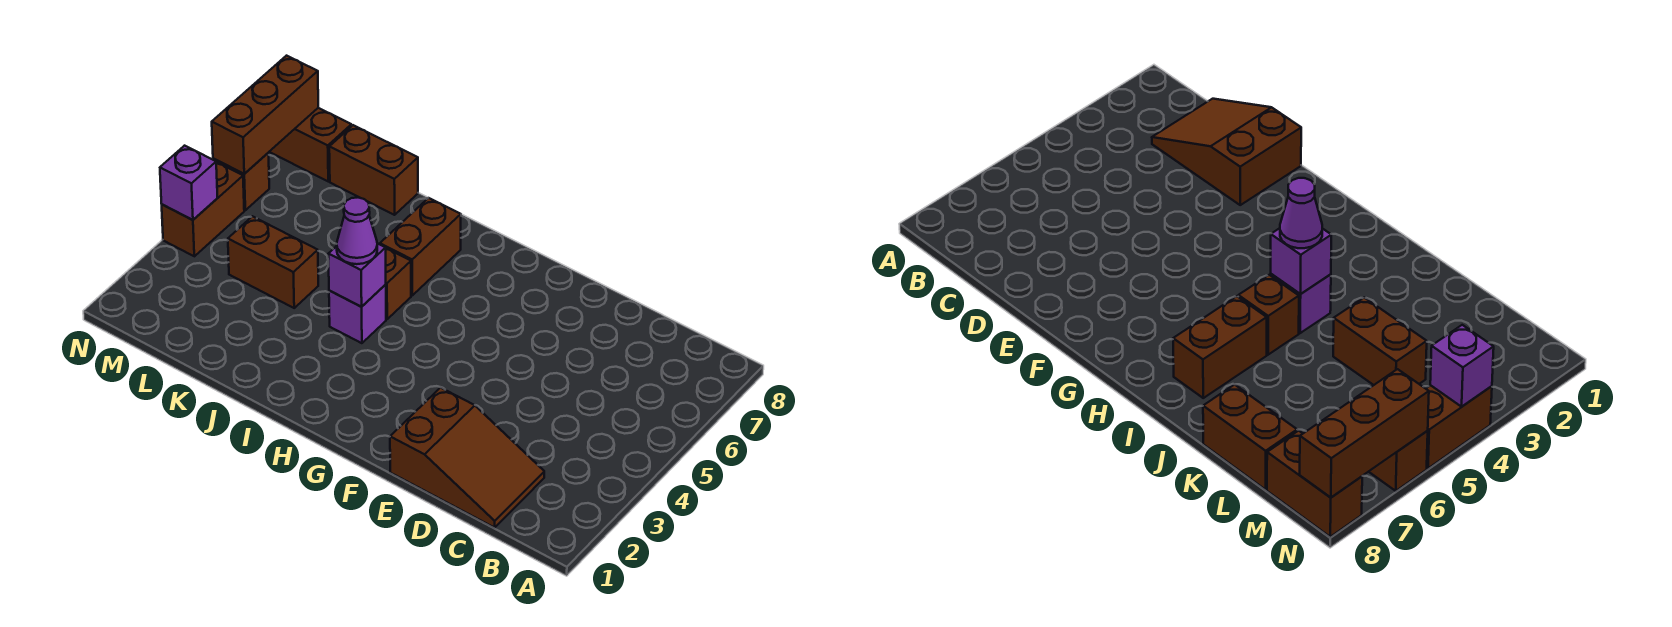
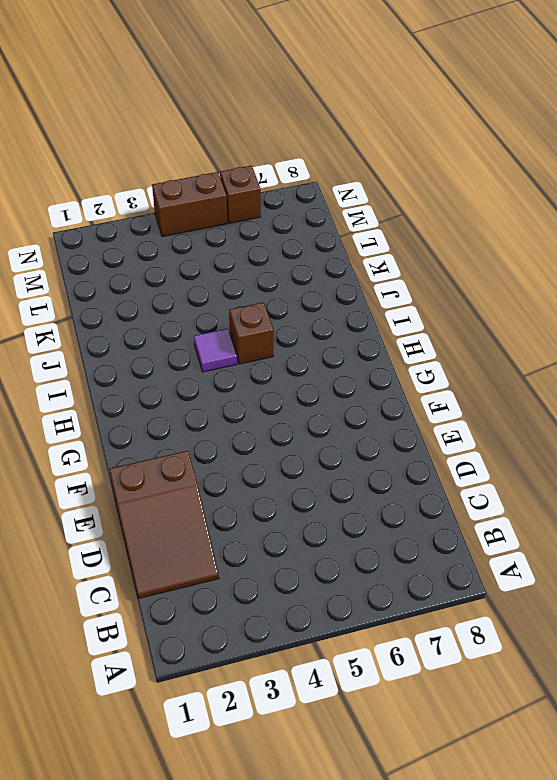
purple tile I4 level 1 -> purple brick I4 level 1
none -> brown brick I6:I7 level 1
none -> brown brick K4:L4 level 1
none -> brown brick K8:L8 level 1

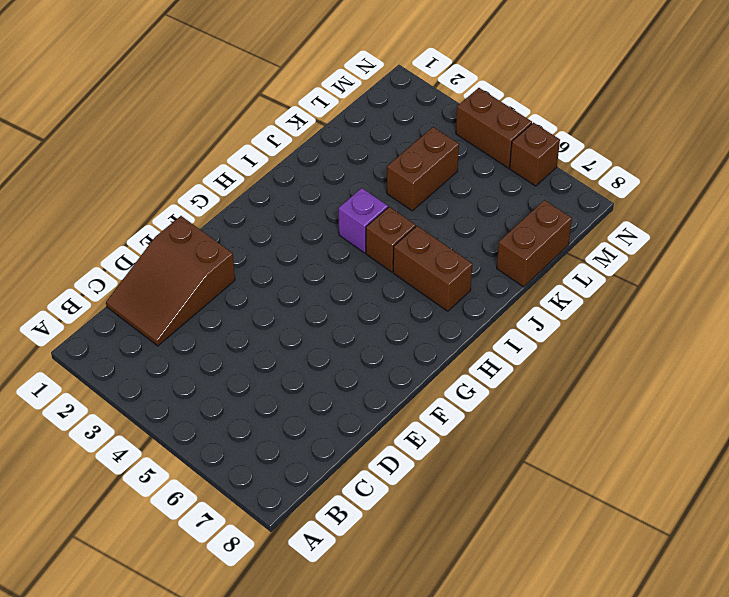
none -> brown brick M8:N8 level 1
none -> purple brick I4 level 2
none -> purple brick N4 level 2

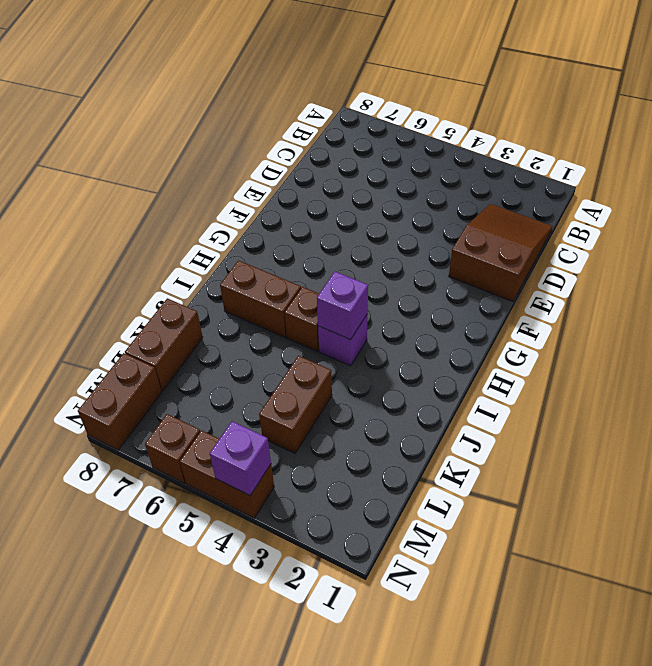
none -> brown brick N6:N8 level 2
none -> purple cone I4 level 3

